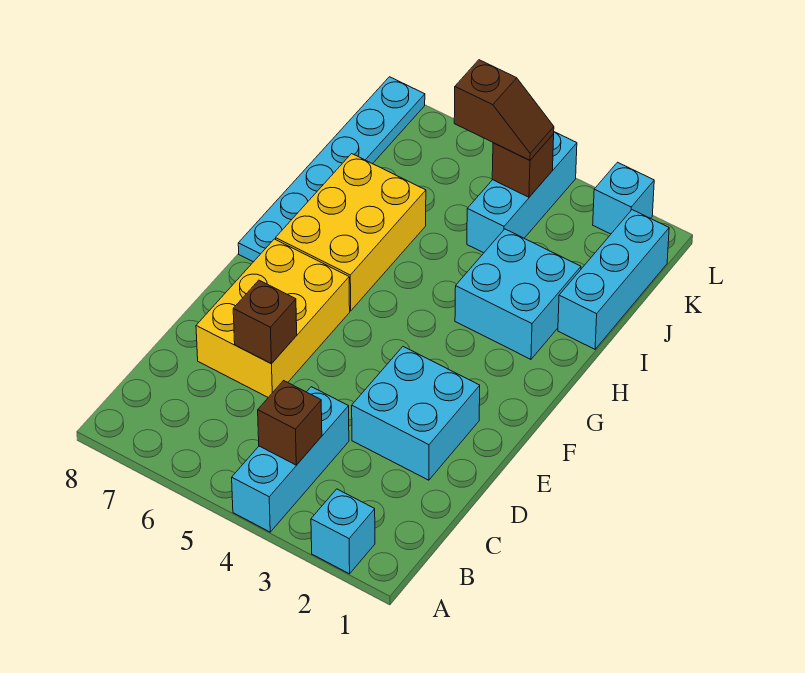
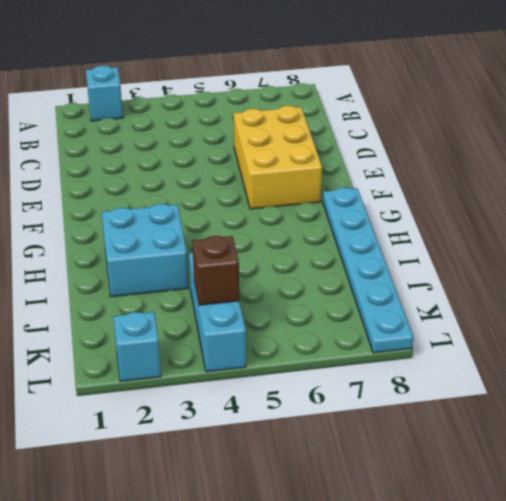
none -> cyan brick A4:C4 level 1
none -> cyan brick D2:E3 level 1
none -> yellow brick G6:I7 level 1

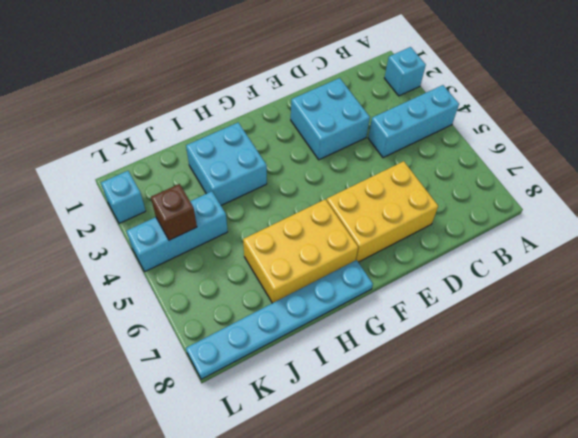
none -> cyan brick I1:K1 level 1
none -> brown brick B4 level 2
none -> brown brick D6 level 2

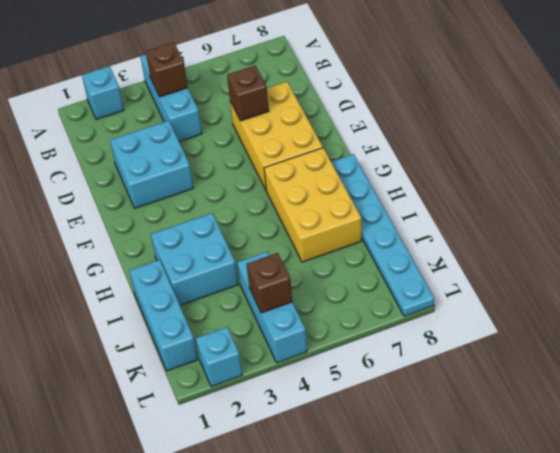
none -> brown slope K4:K5 level 3 top 5

